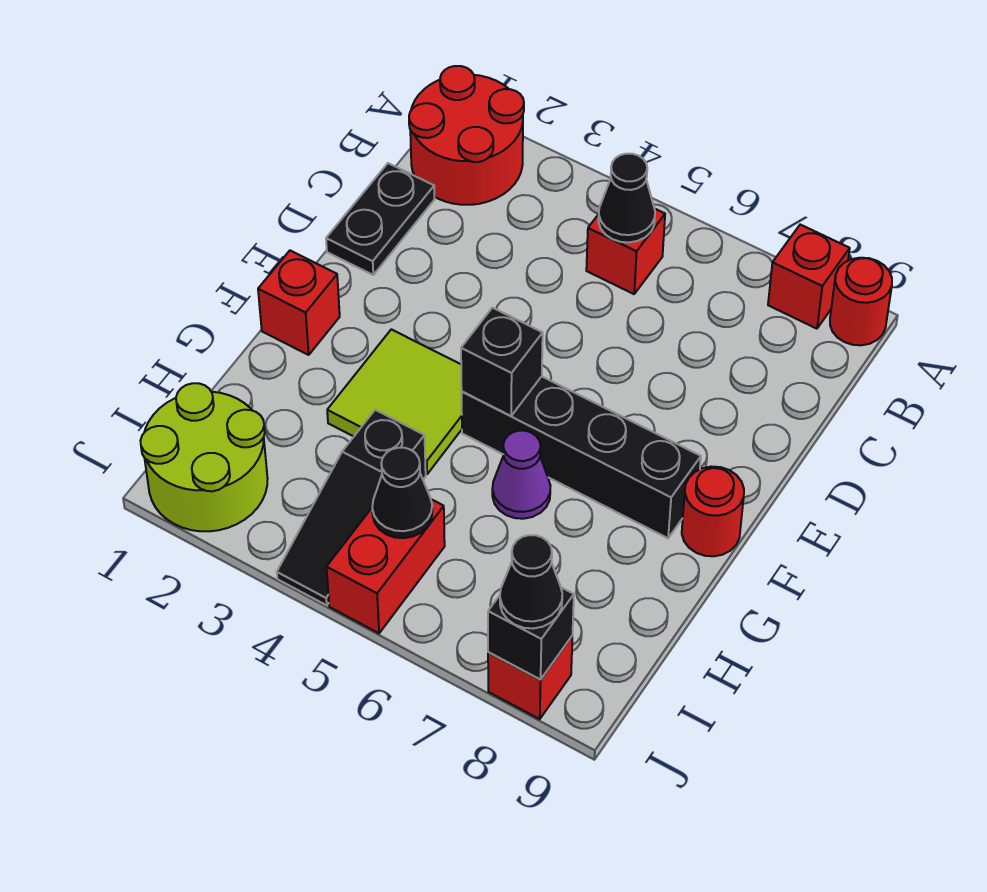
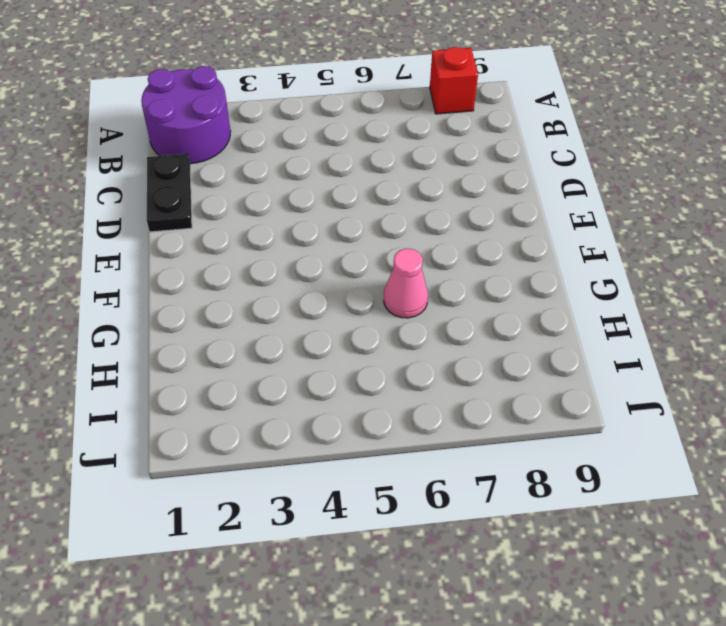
purple round brick A1:B2 level 1 -> red round brick A1:B2 level 1
pink cone G6 level 1 -> purple cone G6 level 1
none -> red round brick A9 level 1
none -> red brick B5 level 1
none -> red brick F1 level 1

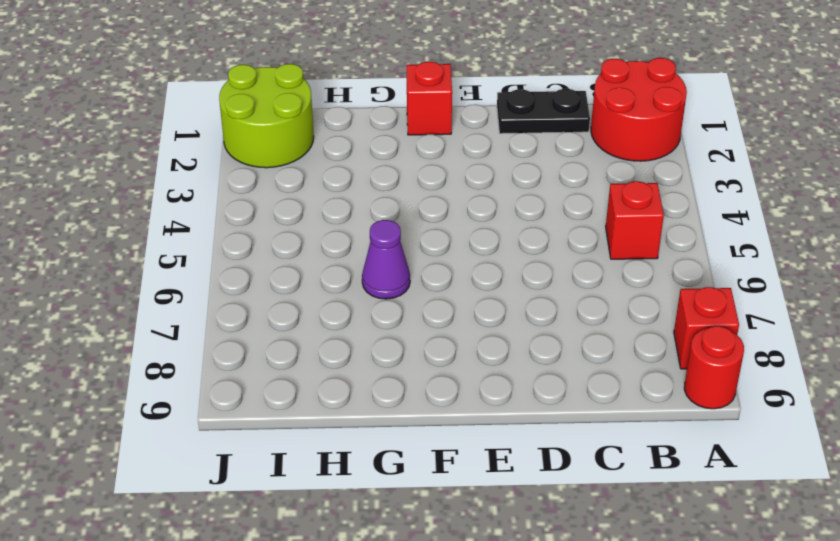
none -> lime tile F3:G4 level 1
none -> black brick F5:F8 level 1
none -> red round brick F9 level 1

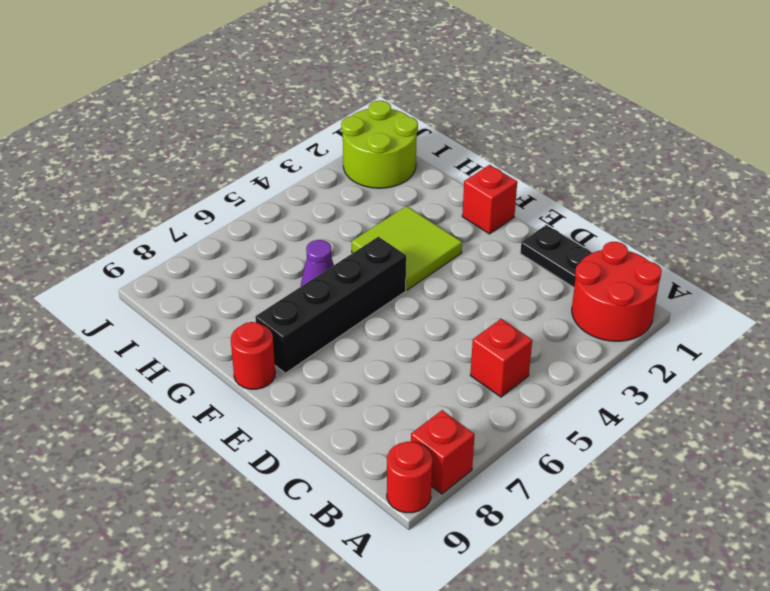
none -> black slope H4:J4 level 1 top H
none -> red brick I5:J5 level 1
none -> red brick J8 level 1

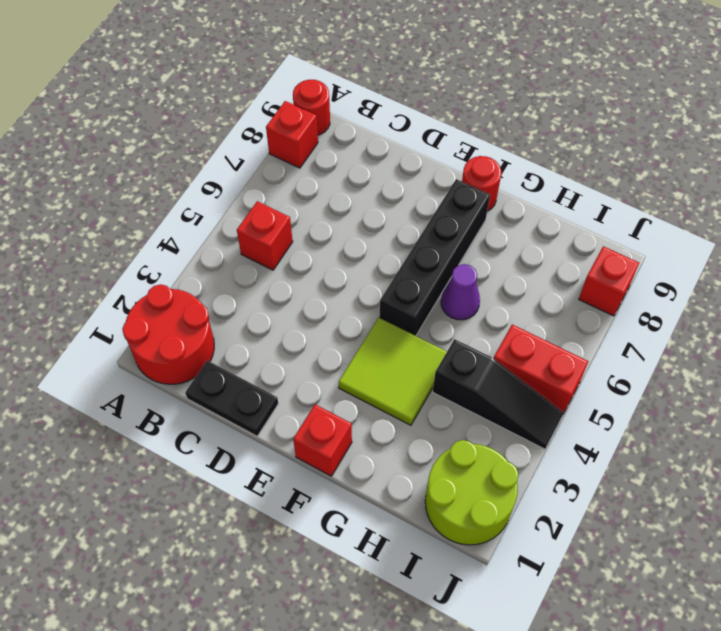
none -> black cone B5 level 2
none -> black brick F5 level 2
none -> black cone I5 level 2

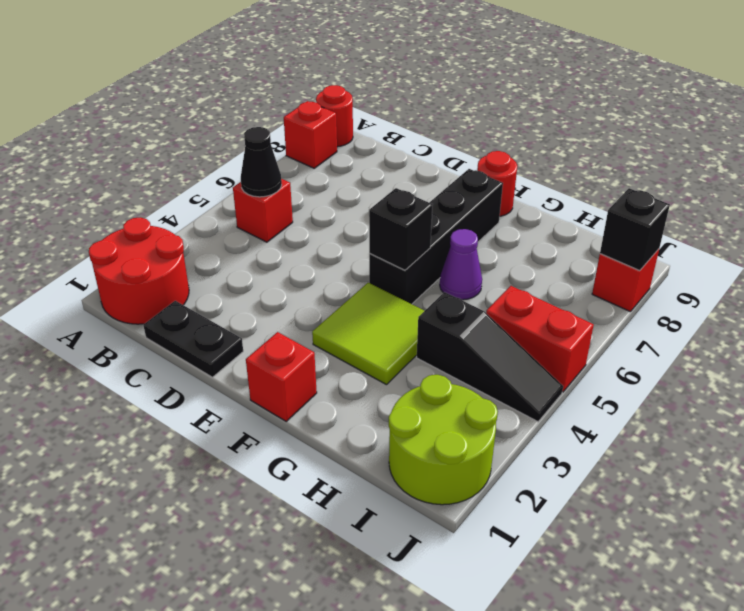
none -> black cone I5 level 2
none -> black cone J8 level 3

